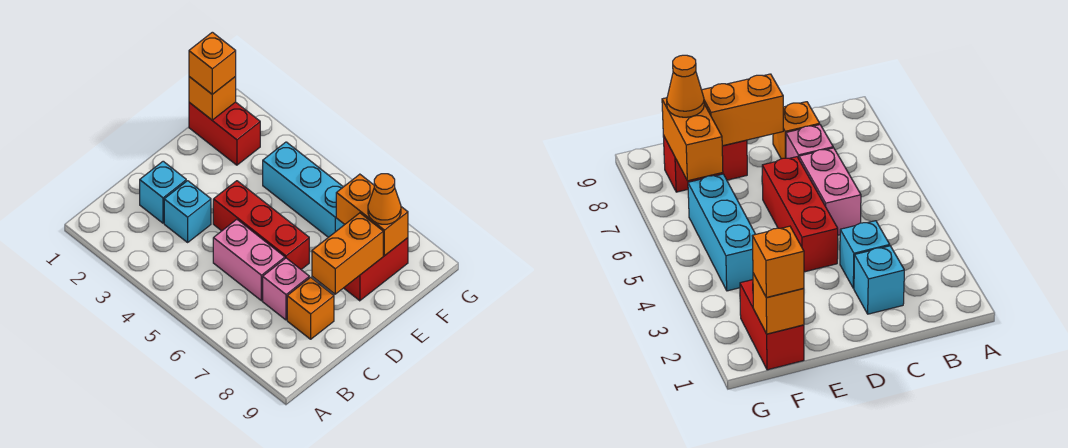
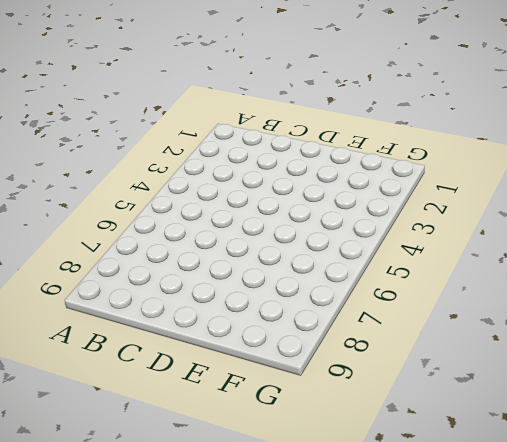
none -> cyan brick C2 level 1
none -> cyan brick C3 level 1
none -> pink brick C5:C6 level 1

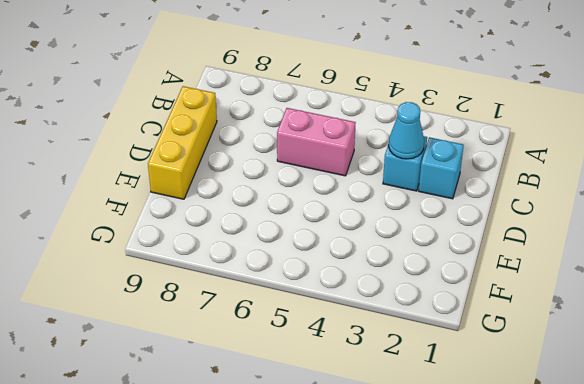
cyan cone C3 level 2 -> none
yellow brick C9:E9 level 1 -> none
none -> pink brick C7 level 1
none -> orange brick C8 level 1
none -> red brick D4:D6 level 1

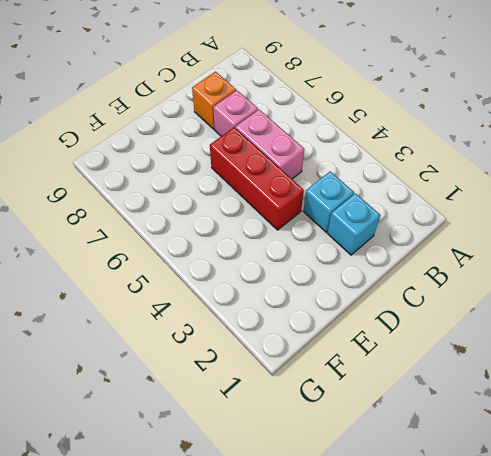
none -> red brick E8:F8 level 1
none -> red brick F1:F2 level 1
none -> cyan brick F4:F6 level 1

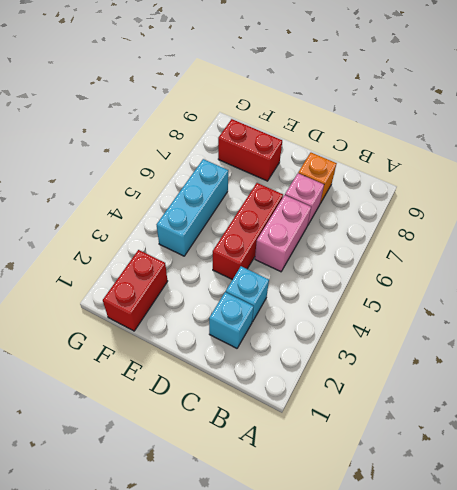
none -> orange brick D8:E8 level 2
none -> orange brick F1 level 2
none -> orange brick F7:F8 level 2

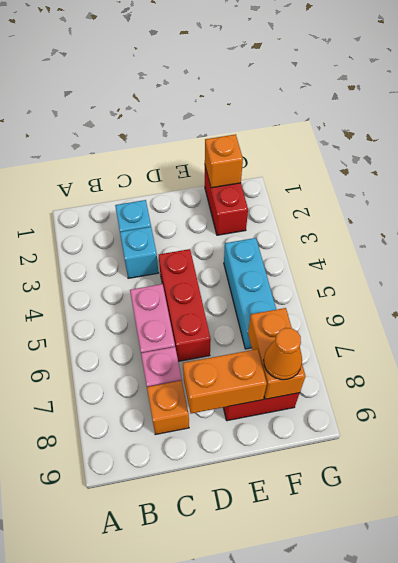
none -> orange brick F1 level 3

